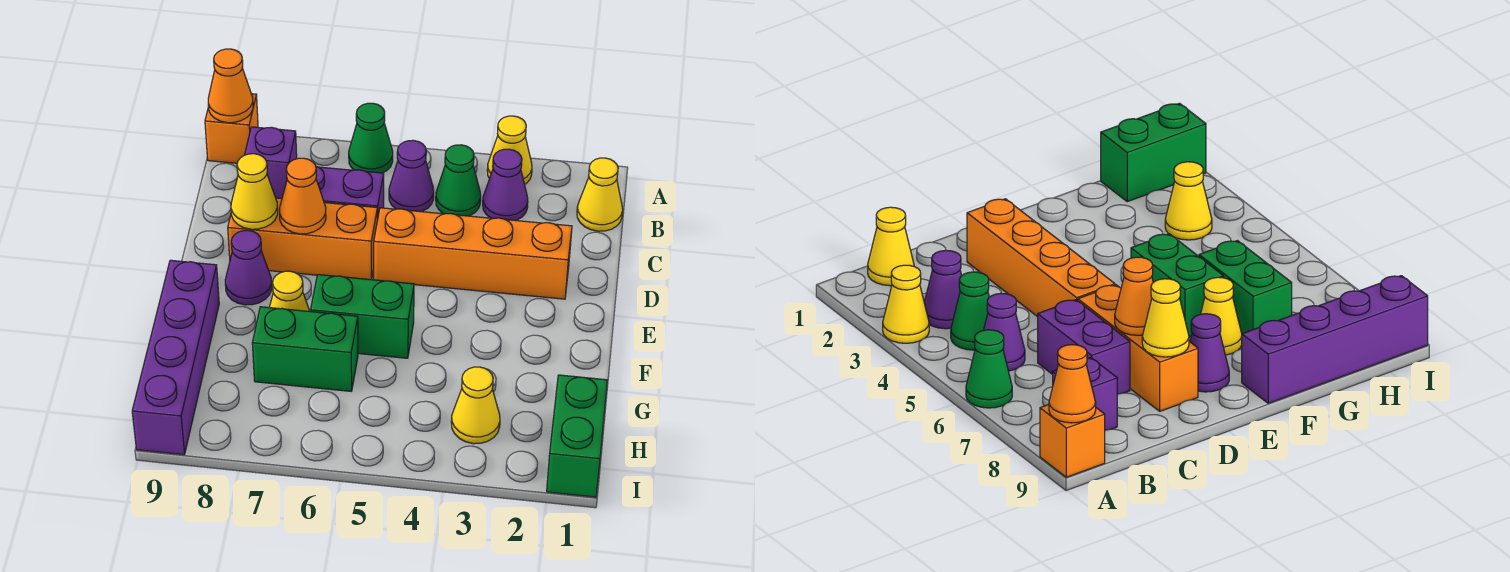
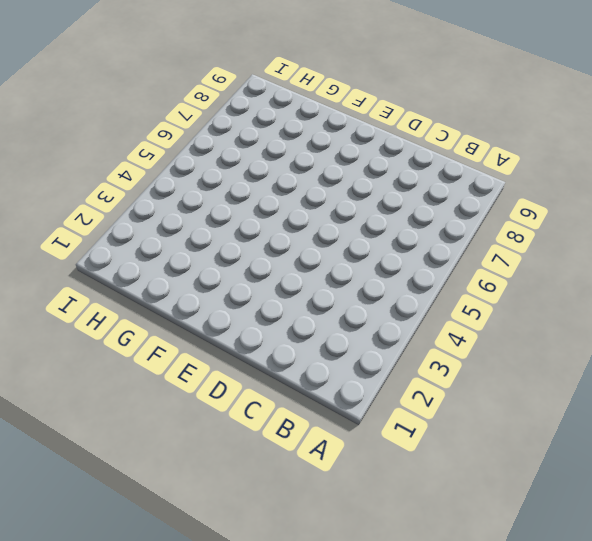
none -> yellow cone A3 level 1
none -> green cone A6 level 1
none -> orange brick A9 level 1

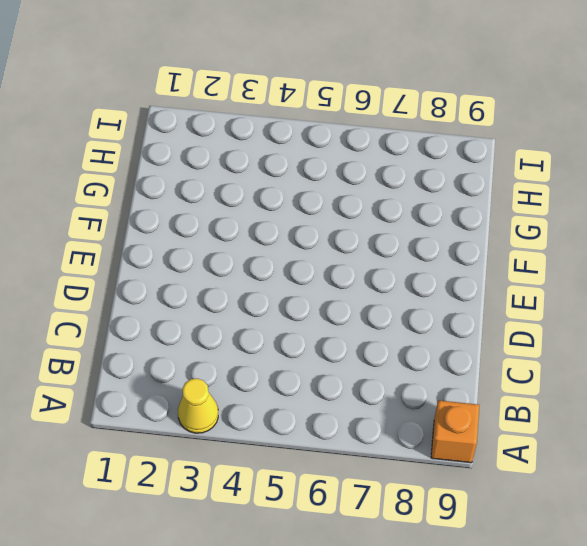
none -> green cone A6 level 1
none -> yellow cone B1 level 1
none -> purple cone B3 level 1

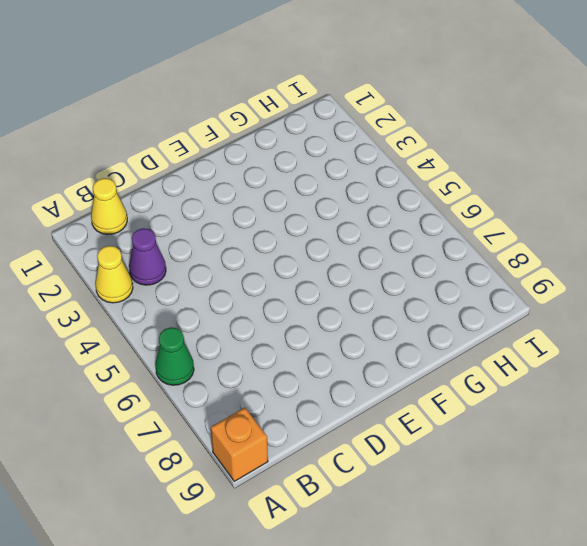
none -> green cone B4 level 1
none -> purple cone B5 level 1
none -> purple brick B8 level 1

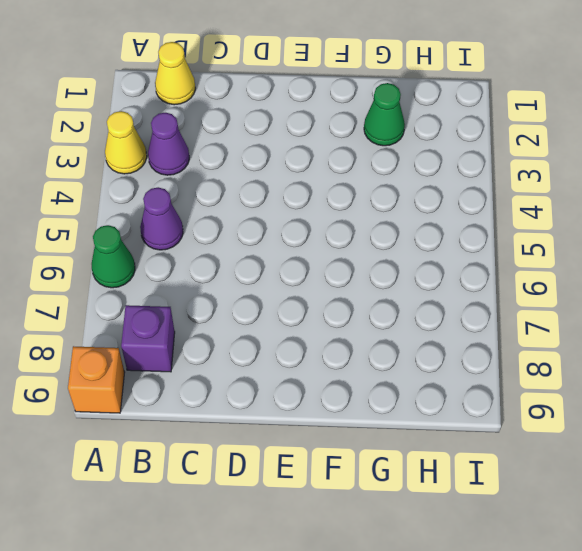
green cone G2 level 1 -> green cone B4 level 1
none -> purple brick C6:C7 level 1
none -> orange brick D2:D5 level 1
none -> orange brick D6:D8 level 1

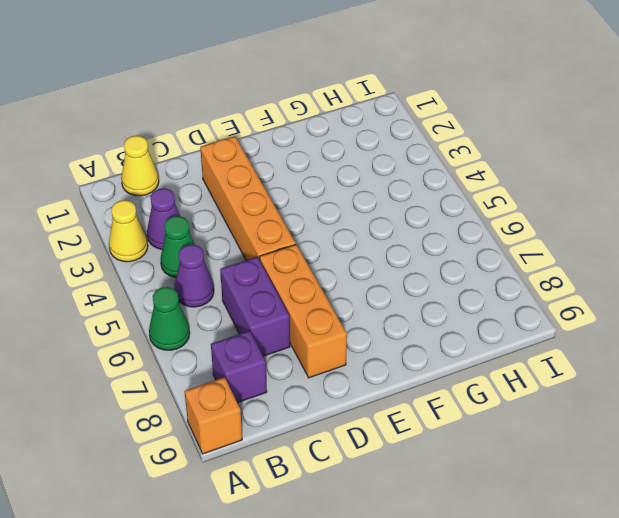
none -> purple cone E8 level 1
none -> green brick F5:F6 level 1
none -> yellow cone F7 level 1

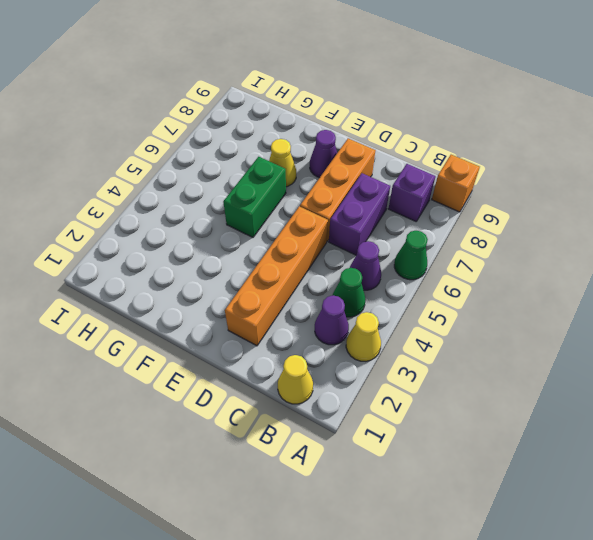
none -> purple brick F9:I9 level 1
none -> green brick G6:G7 level 1
none -> green brick H1:I1 level 1

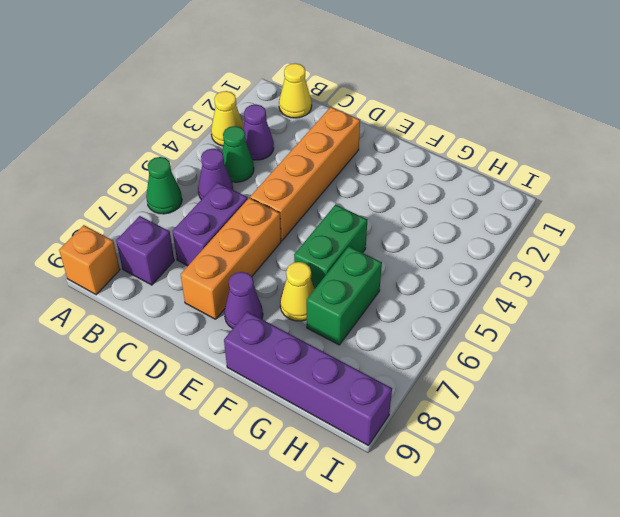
none -> green brick H1:I1 level 1
none -> yellow cone H3 level 1
none -> orange cone A9 level 2

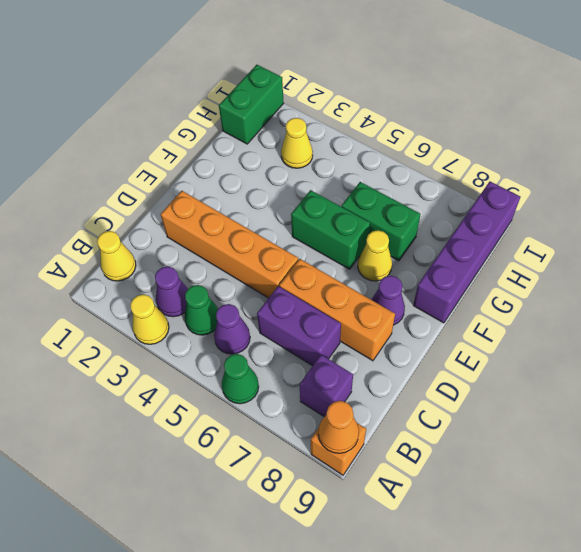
none -> orange cone D7 level 2
none -> yellow cone D8 level 2

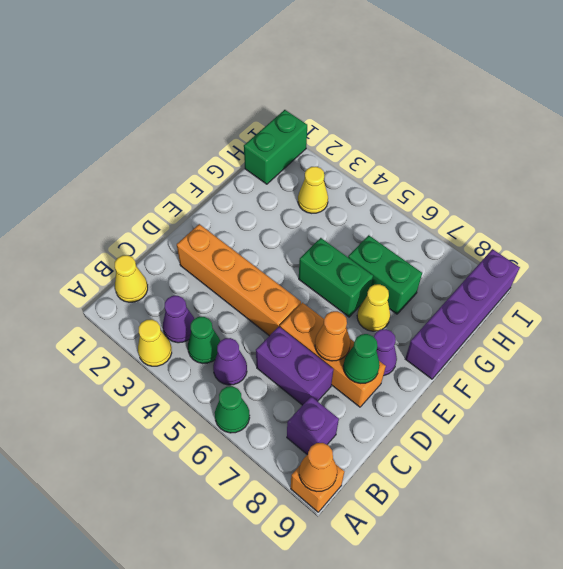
green cone D8 level 2 -> yellow cone D8 level 2

